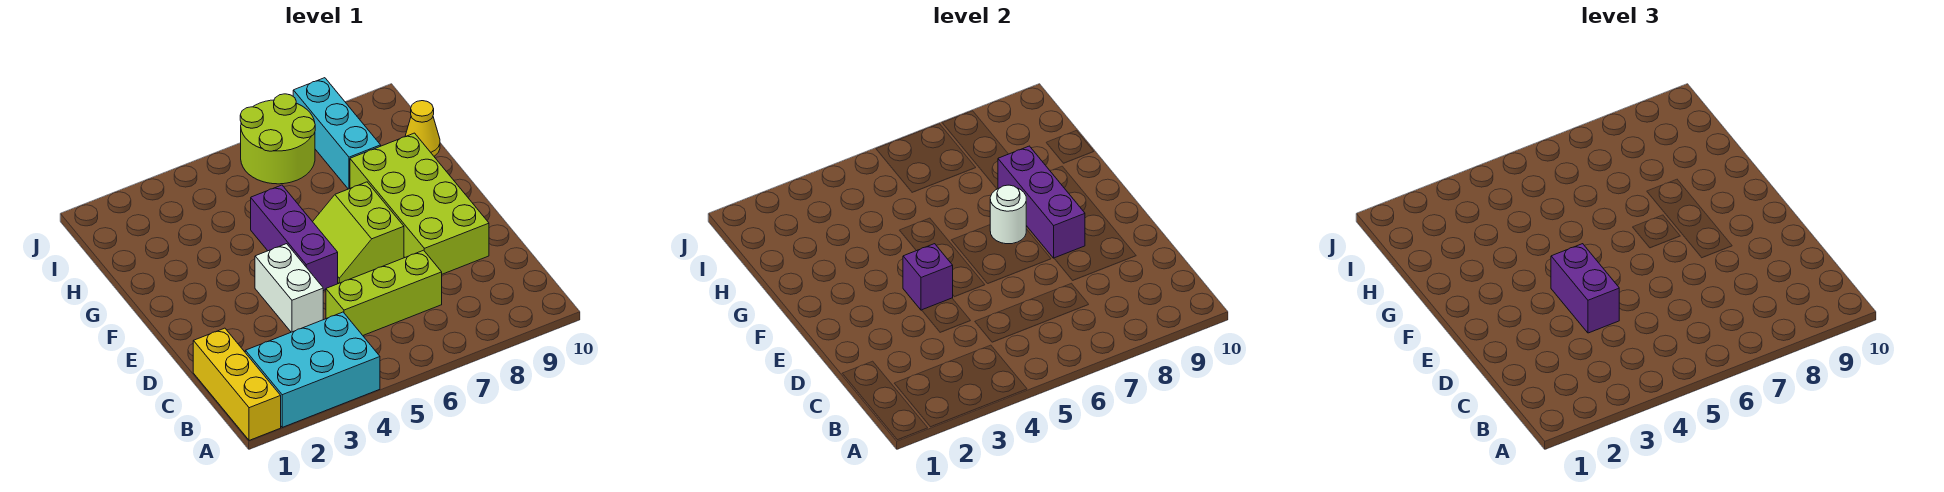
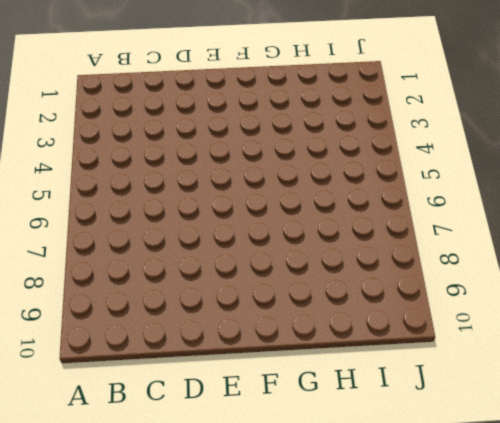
none -> yellow brick A1:C1 level 1
none -> cyan brick A2:B4 level 1
none -> lime brick C5:C7 level 1

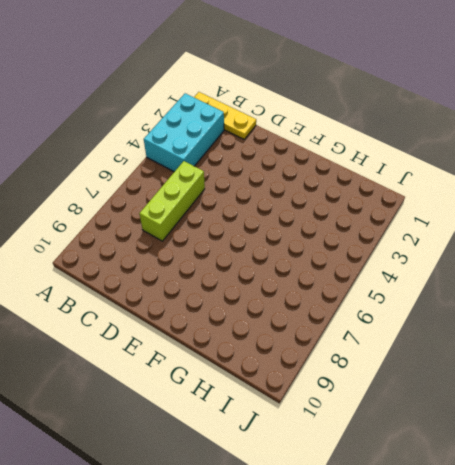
yellow plate A1:C1 level 1 -> yellow brick A1:C1 level 1
none -> white brick D4:E4 level 1
none -> lime brick D8:G9 level 1
none -> purple brick E5:G5 level 1

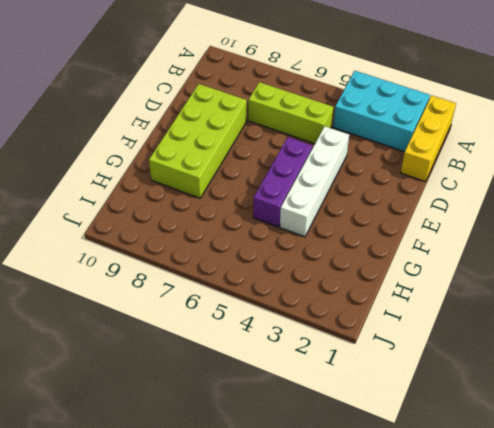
white brick D4:G4 level 1 -> white brick D4:E4 level 1
none -> lime slope E6:F7 level 1 top 7
none -> cyan brick H8:J8 level 1
none -> yellow cone H10 level 1

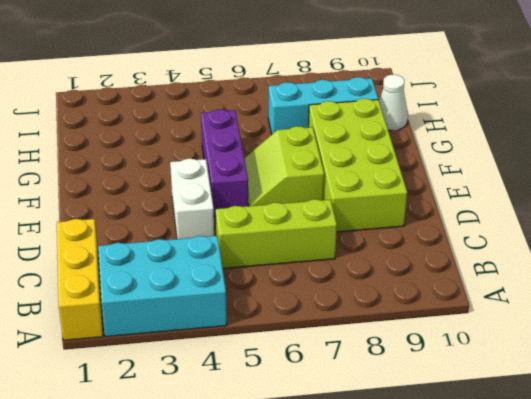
cyan brick H7:H9 level 1 -> cyan brick H8:J8 level 1
white cone H10 level 1 -> yellow cone H10 level 1
none -> lime round brick I6:J7 level 1
none -> purple brick E4 level 2
none -> purple brick E8:G8 level 2

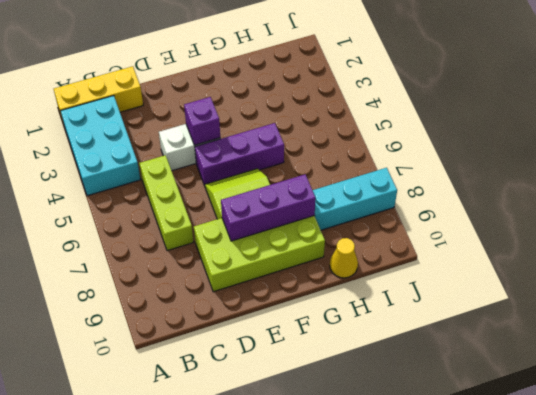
none -> lime round brick I6:J7 level 1
none -> white round brick F7 level 2
none -> purple brick D4:E4 level 3

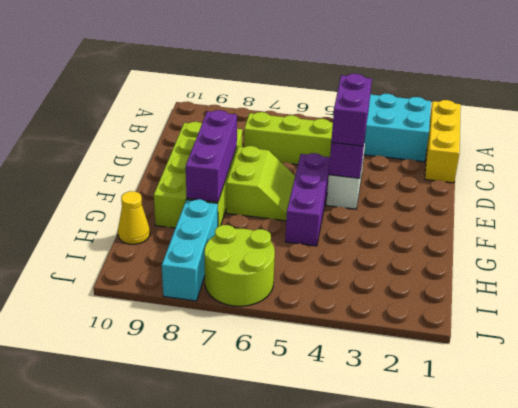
none -> white round brick F7 level 2

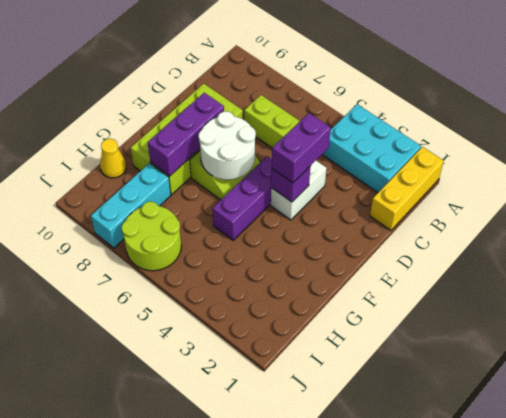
white round brick E6:F7 level 2 -> white round brick F7 level 2

